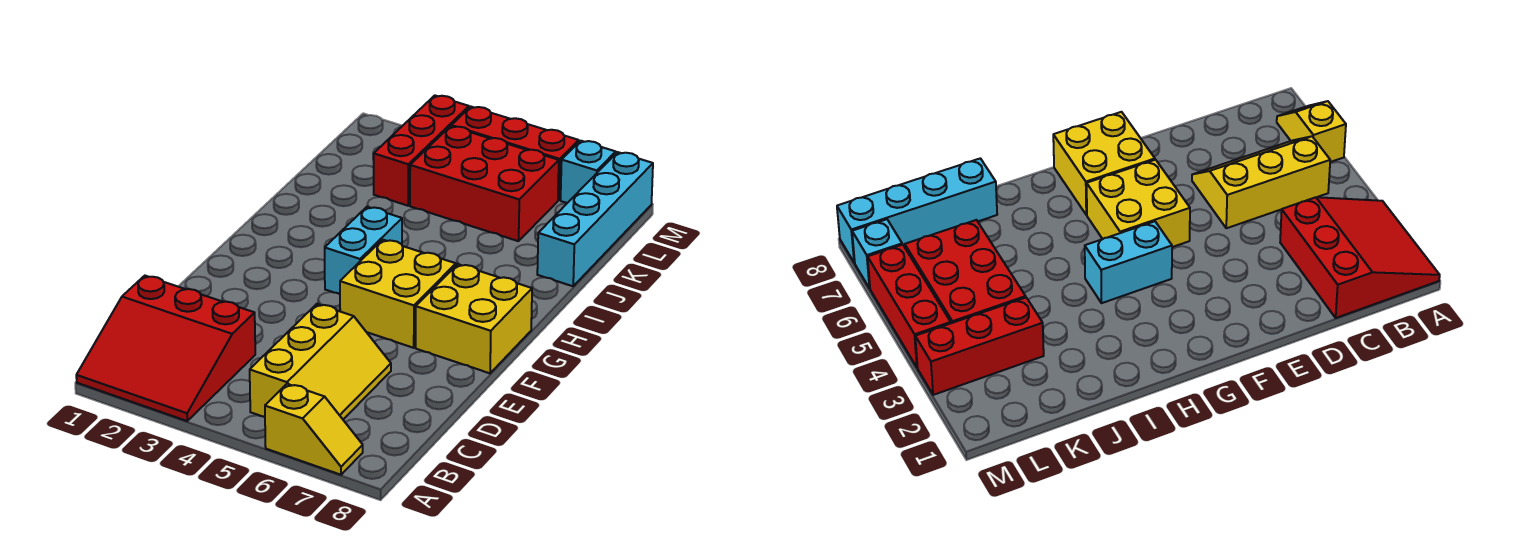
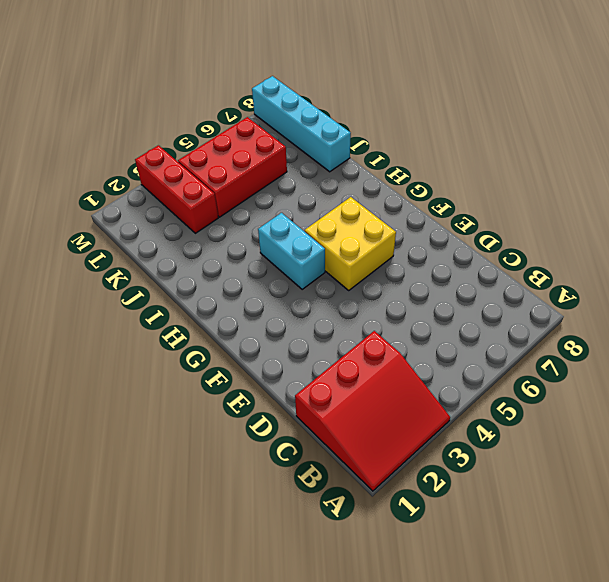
none -> yellow slope A6:A7 level 1 top 6
none -> yellow slope B5:D6 level 1 top 5

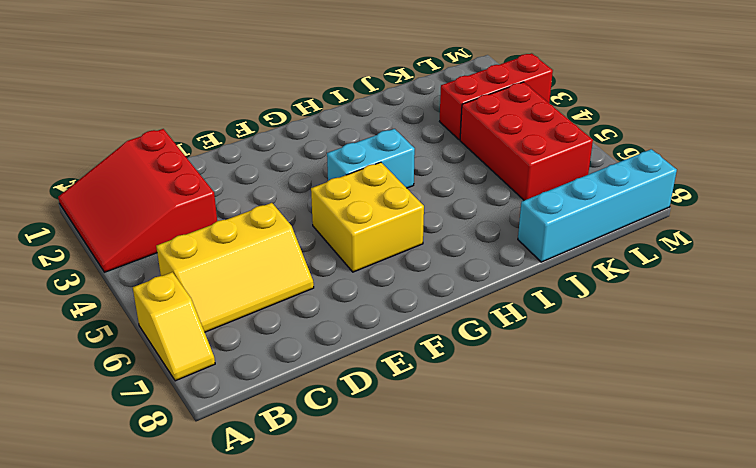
none -> yellow brick F7:G8 level 1
none -> red brick M4:M6 level 1

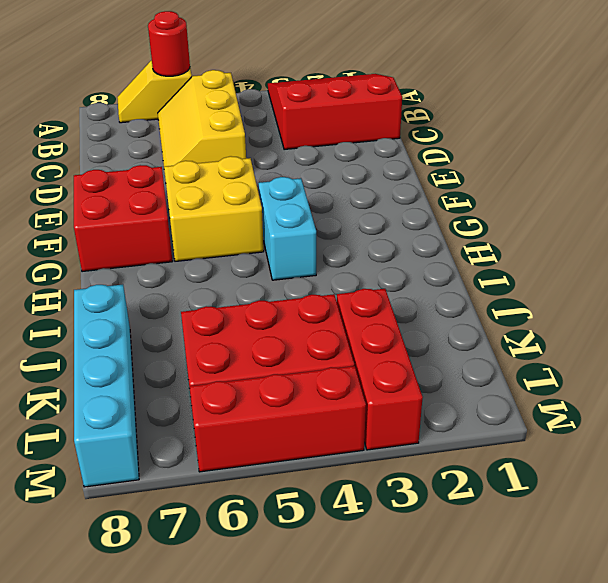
red round brick A6 level 2 -> none
red brick F7:G8 level 1 -> yellow brick F7:G8 level 1
none -> cyan brick M7 level 1

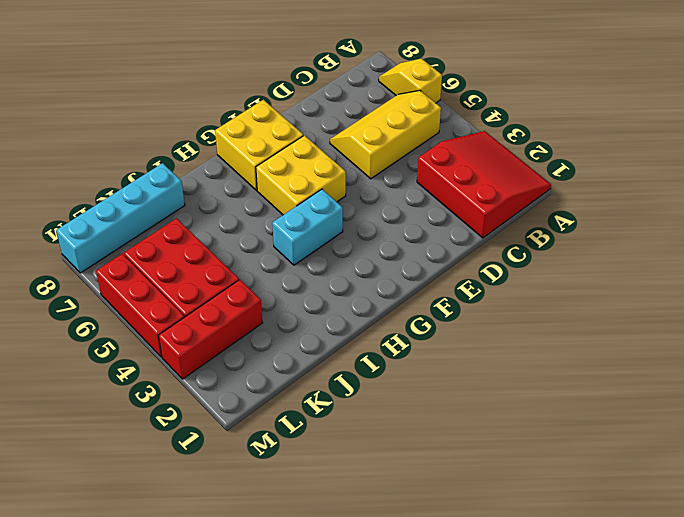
none -> cyan brick M7 level 1

